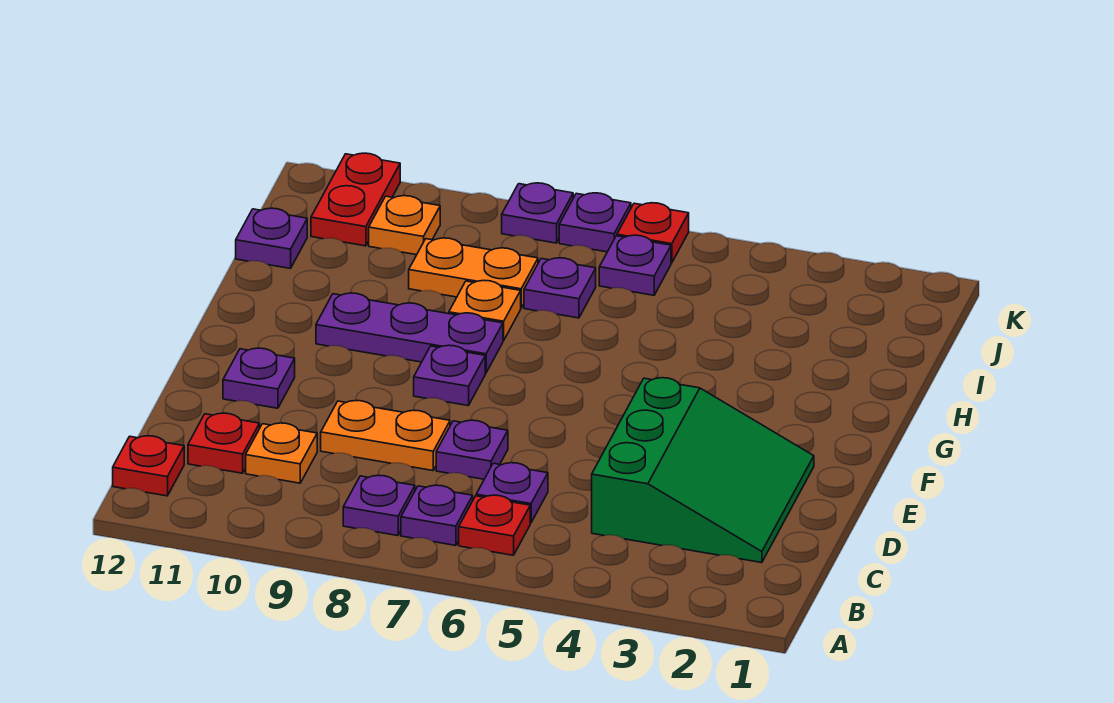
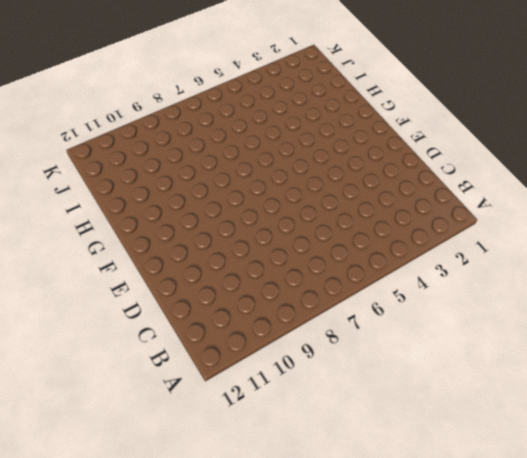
none -> red plate B6 level 1
none -> purple plate B7 level 1
none -> purple plate B8 level 1

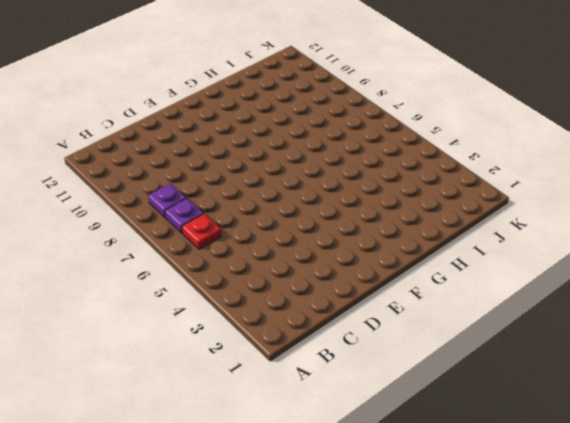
none -> red plate B12 level 1
none -> green slope C2:E4 level 1 top 4
none -> purple plate C6 level 1

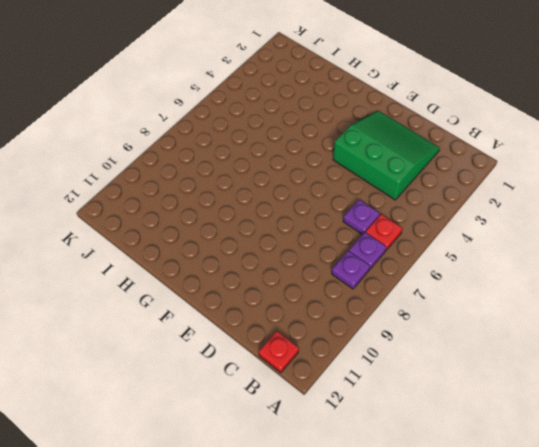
none -> orange plate C10 level 1
none -> red plate C11 level 1
none -> purple plate D7 level 1

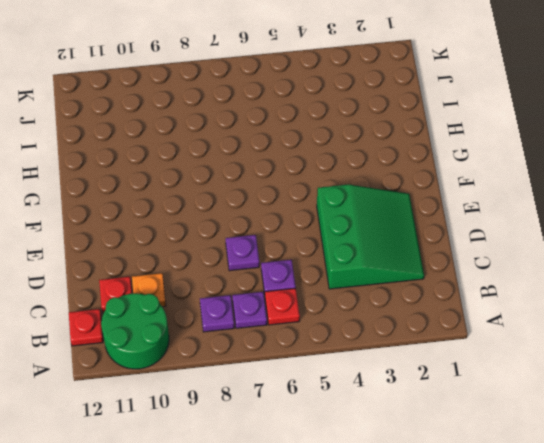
green round brick A10:B11 level 1 -> none
none -> orange plate D8:D9 level 1
none -> purple plate E11 level 1
none -> purple plate F8 level 1

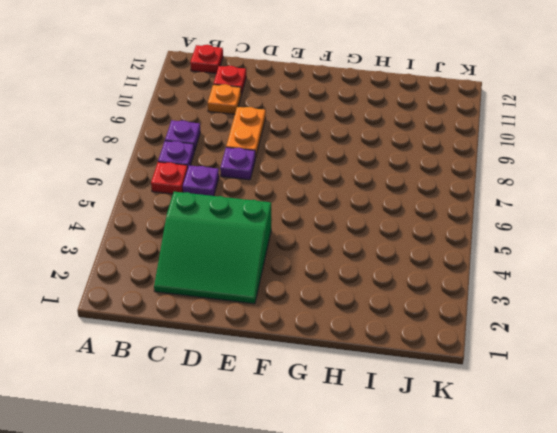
none -> purple plate E11 level 1
none -> purple plate F8 level 1
none -> purple plate G8:G10 level 1

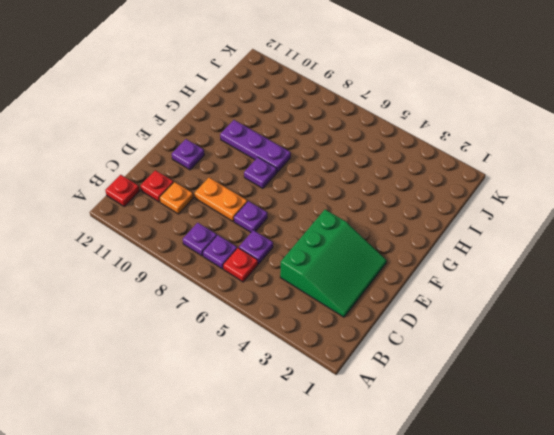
none -> orange plate H8 level 1
none -> purple plate I7 level 1
none -> orange plate I8:I9 level 1

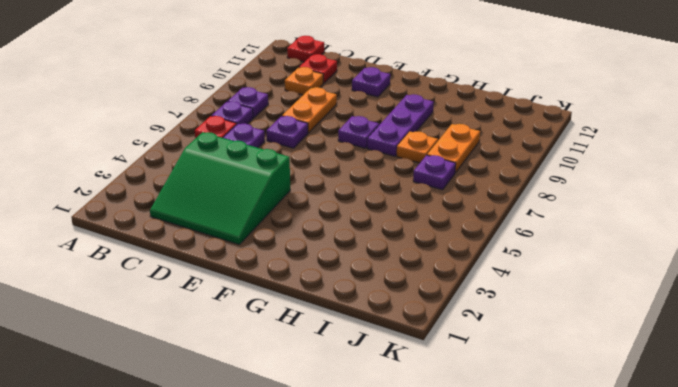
none -> purple plate I12 level 1
none -> purple plate J6 level 1
none -> orange plate J10 level 1

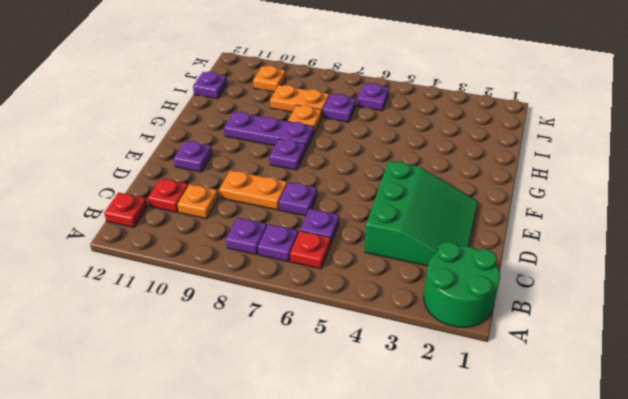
green round brick A1:B2 level 1 -> none
none -> red plate J11:K11 level 1
none -> red plate K6 level 1
none -> purple plate K7 level 1

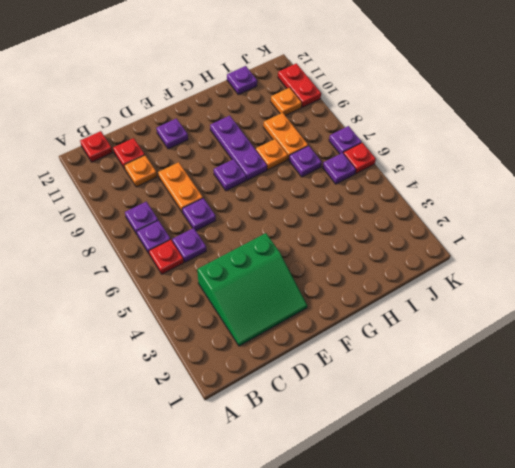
red plate K10:K11 level 1 -> red plate J11:K11 level 1
none -> purple plate K8 level 1

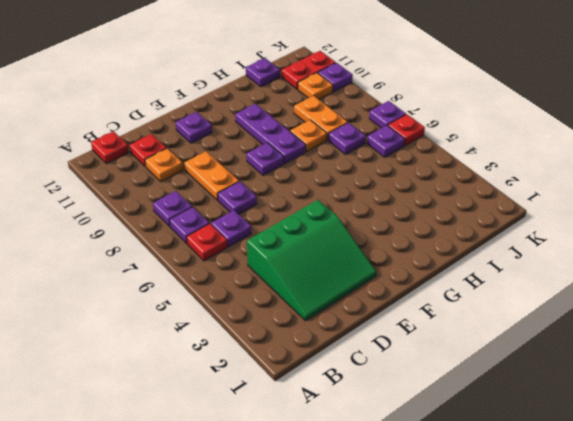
purple plate K10 level 1 -> purple plate K8 level 1

